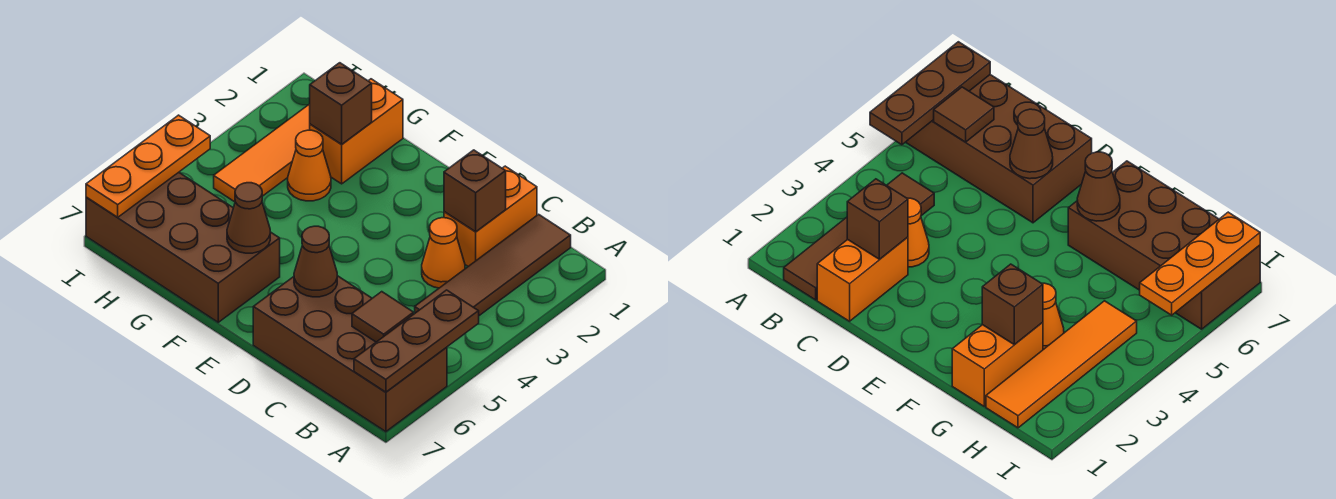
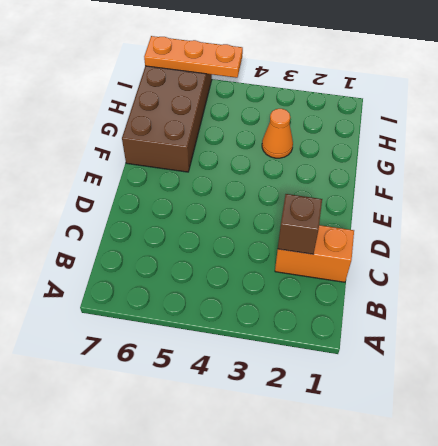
none -> brown brick A6:D7 level 1
none -> brown tile B1:B4 level 1
none -> orange cone C3 level 1

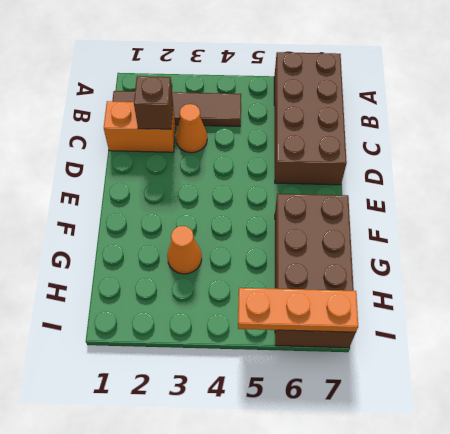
none -> orange brick G1:G2 level 1
none -> orange tile H1:H4 level 1
none -> brown plate A5:A7 level 2

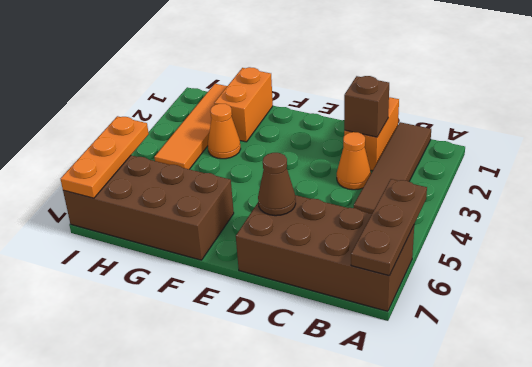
none -> brown tile B6 level 2
none -> brown cone F6 level 2
none -> brown brick G2 level 2

